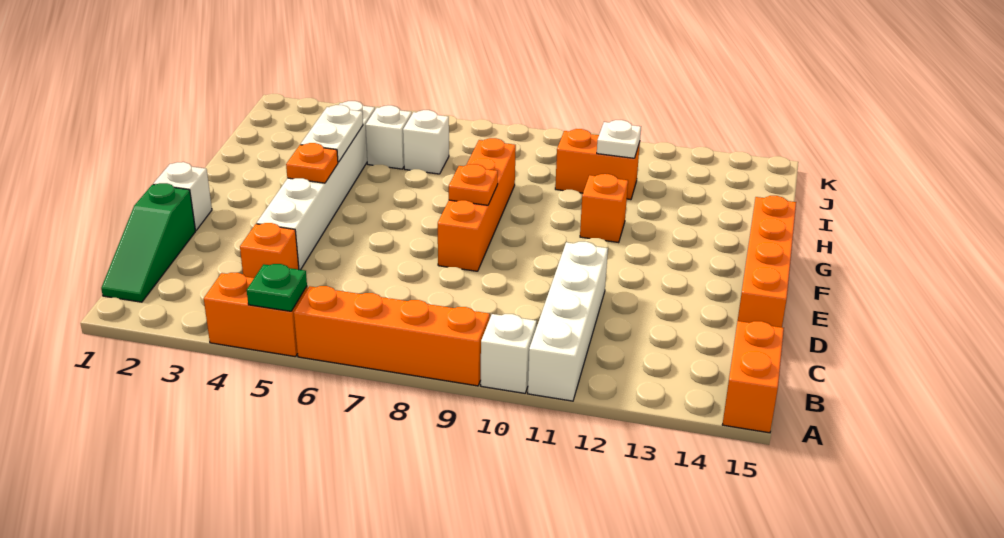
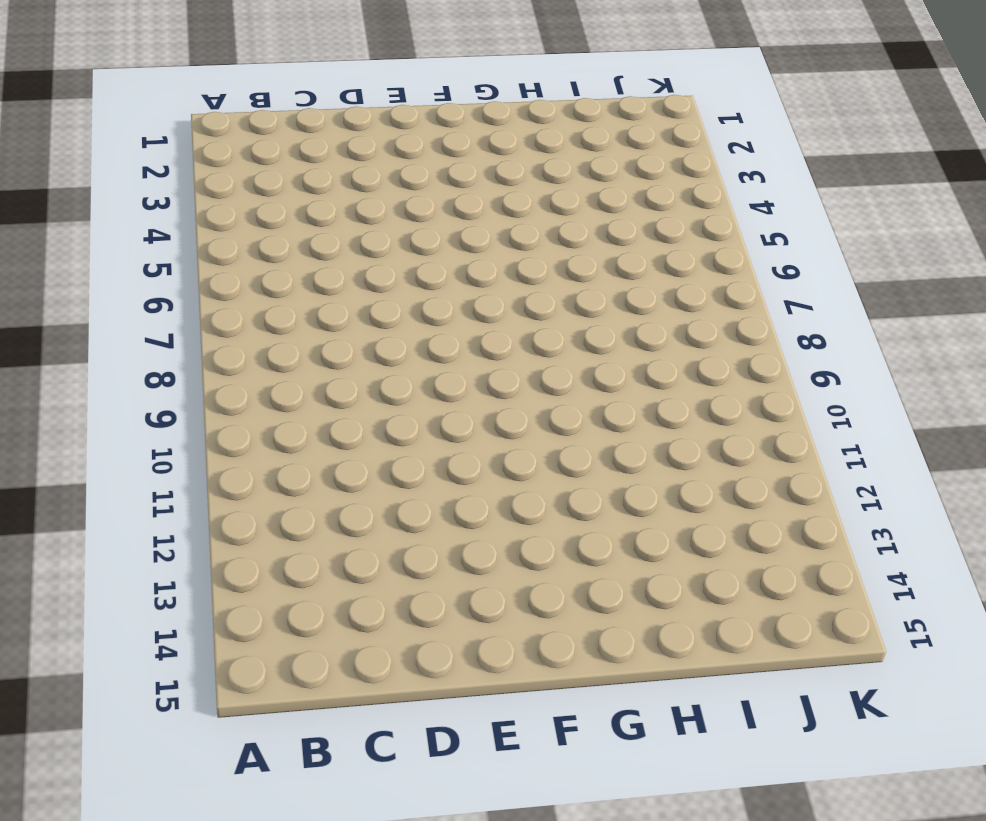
none -> orange brick A4:A5 level 1
none -> orange brick A6:A9 level 1
none -> white brick A10 level 1

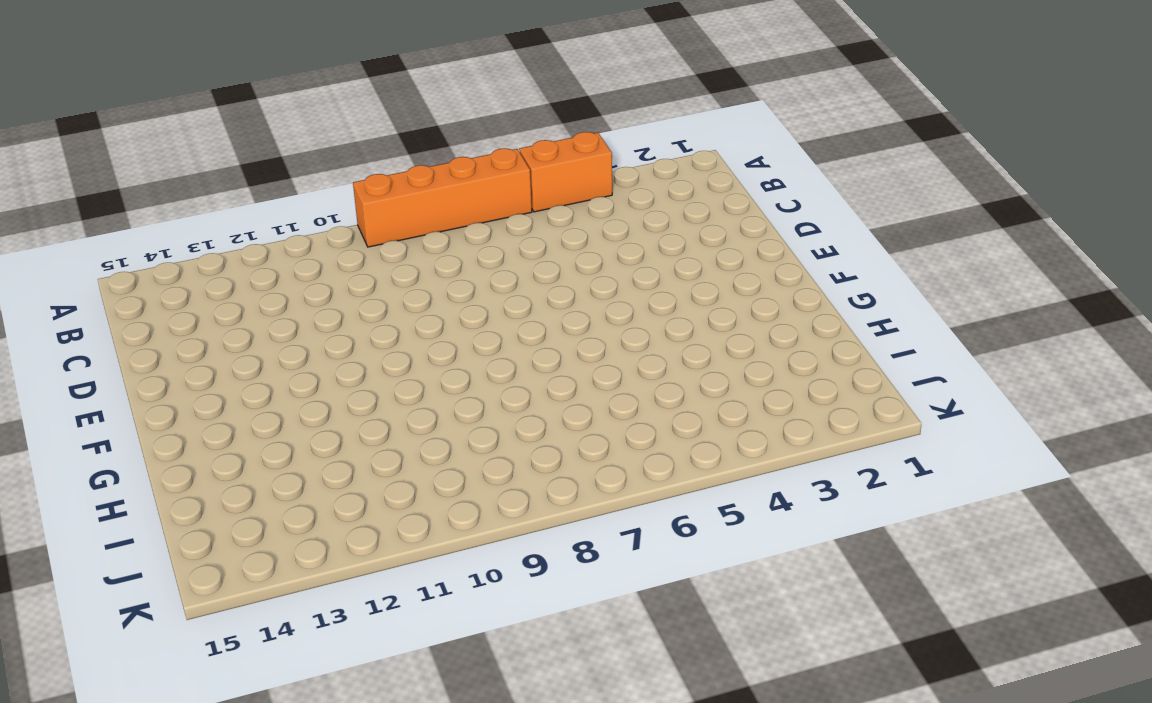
none -> white brick A10 level 1
none -> white brick A11:D11 level 1
none -> orange brick A15:B15 level 1

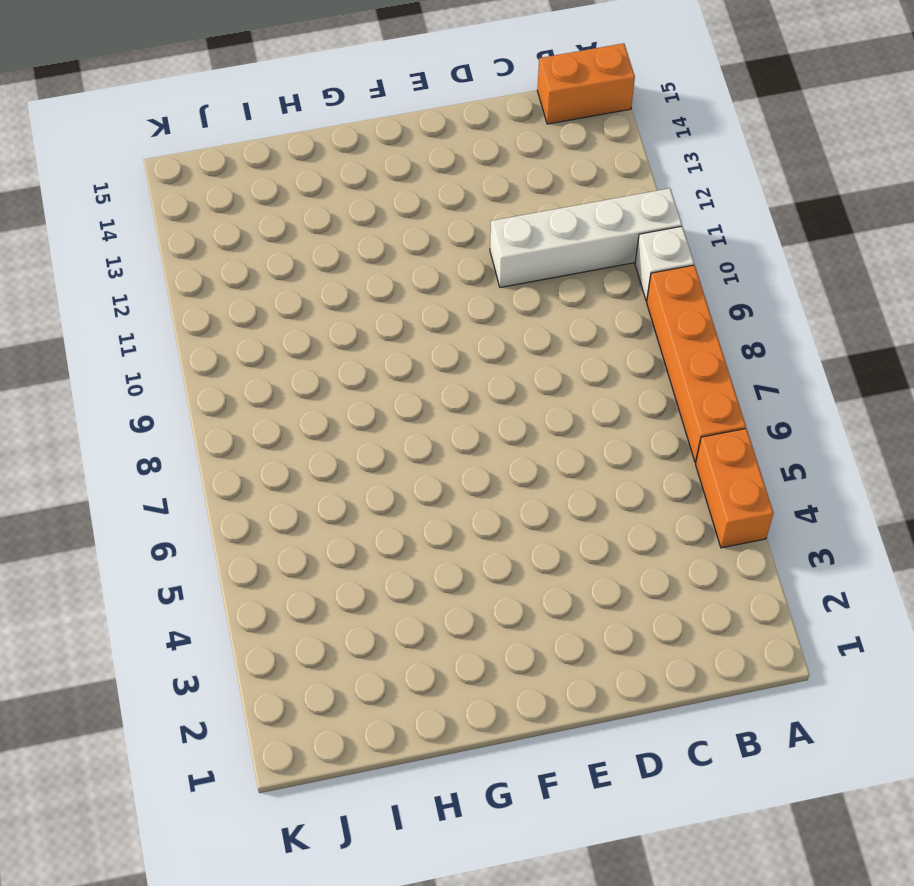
none -> green slope B1:D1 level 1 top D
none -> orange brick C4 level 1
none -> white brick D4:I4 level 1

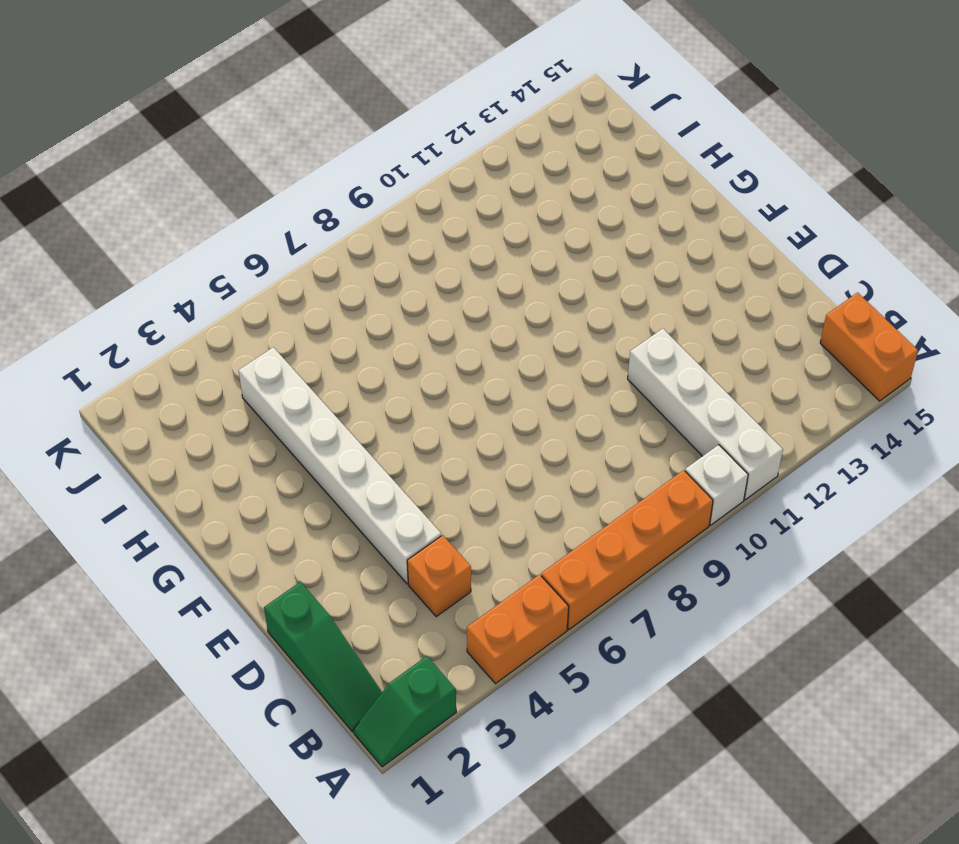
green slope A1:A2 level 1 top 2 -> none
none -> orange brick D15:G15 level 1
none -> white brick E1 level 1
none -> orange brick E8:H8 level 1

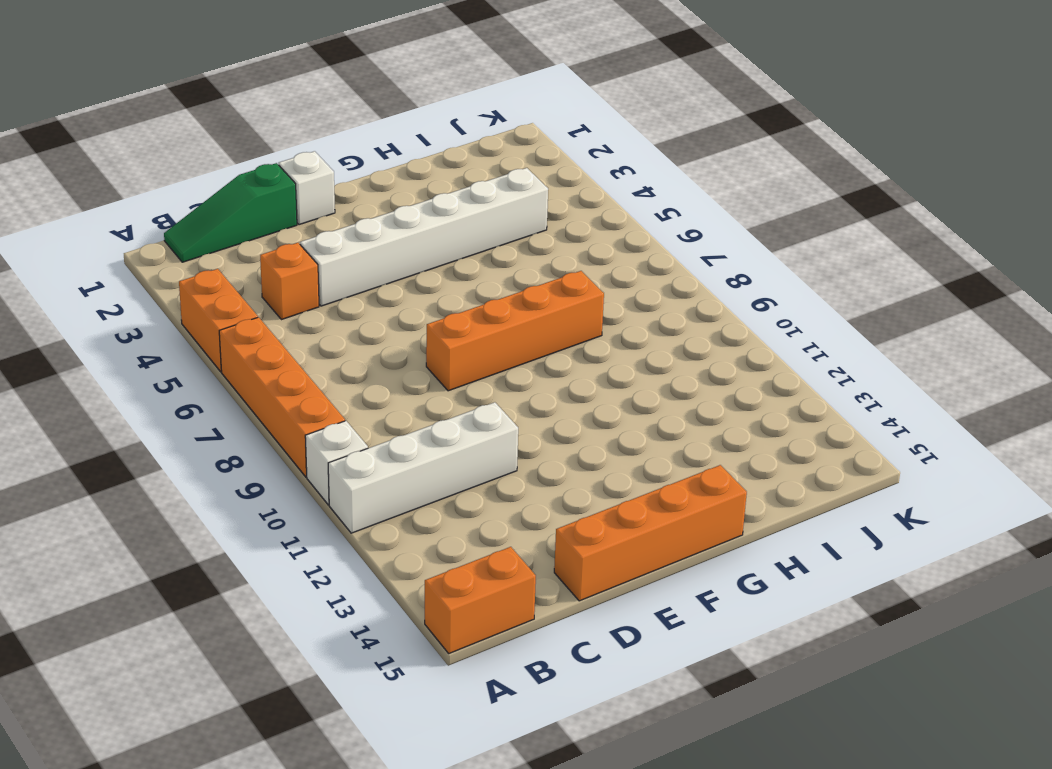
none -> orange brick G11 level 1
none -> white brick I5 level 1
none -> white brick I6 level 1

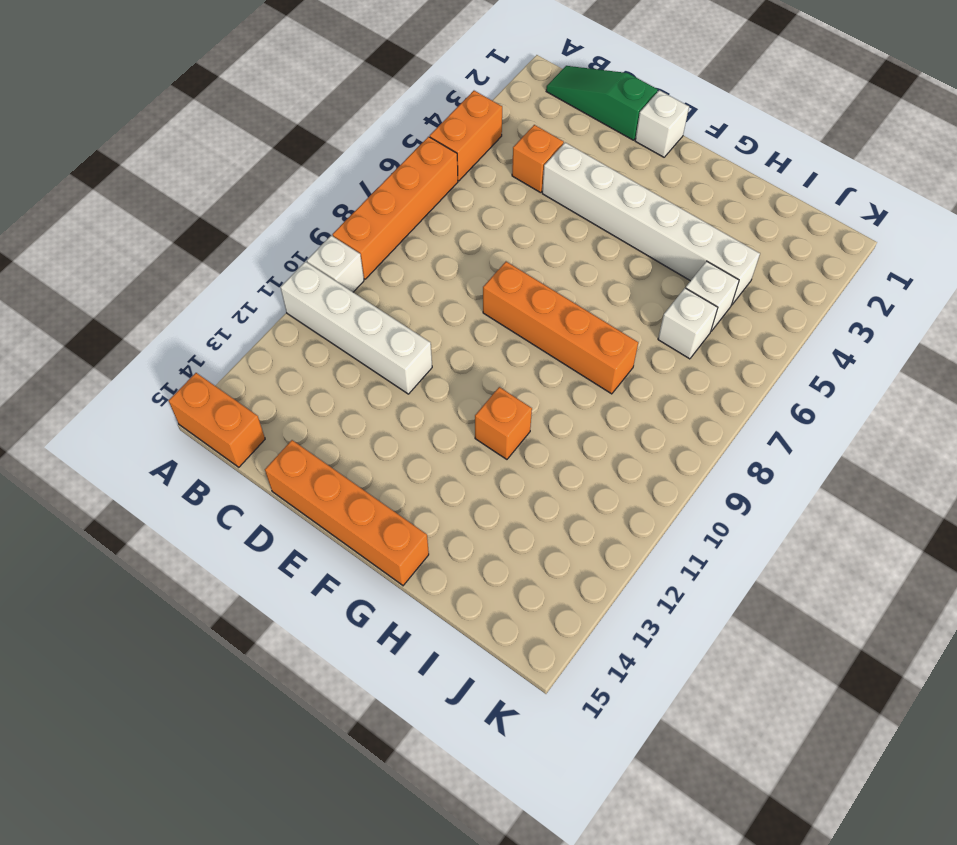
none -> orange brick I10:I11 level 1
none -> green plate A5 level 2
none -> orange plate F4 level 2

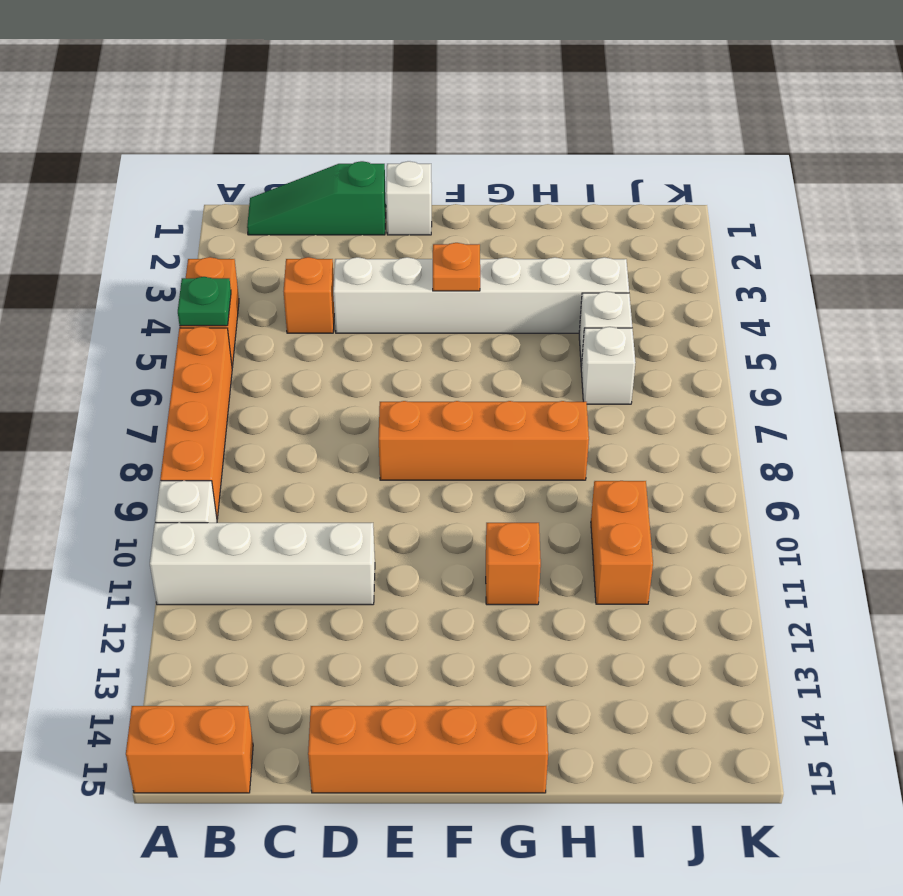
none -> orange plate F8 level 2
none -> white plate G4:H4 level 2
none -> white plate I11 level 2

